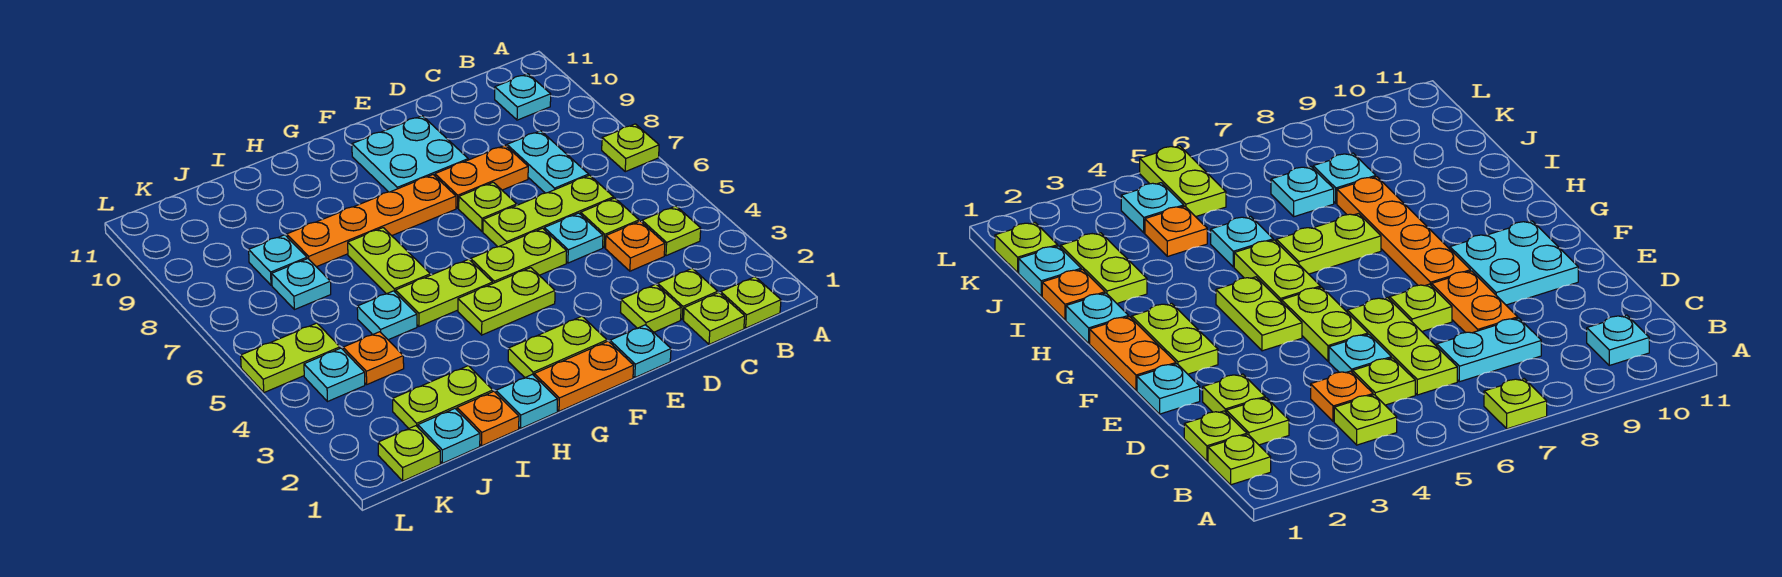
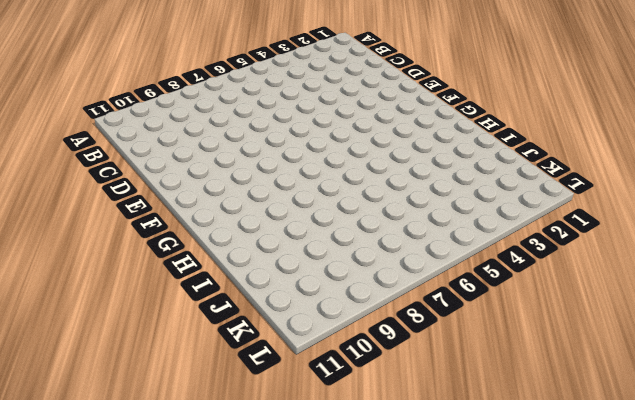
none -> lime plate A7 level 1
none -> lime plate B1 level 1
none -> lime plate B4 level 1
none -> cyan plate B10 level 1

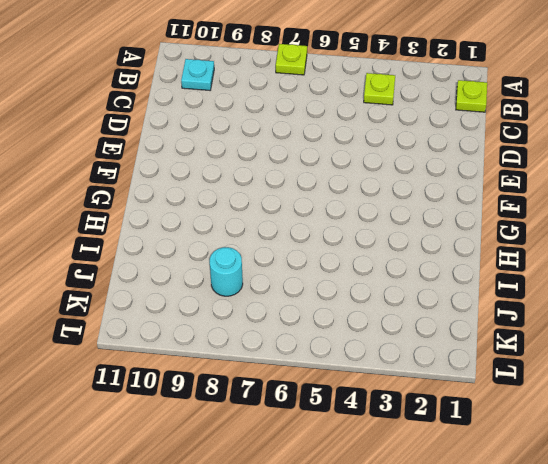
cyan round brick J8 level 1 -> cyan plate J8 level 1
none -> lime plate C1 level 1
none -> lime plate C2 level 1
none -> orange plate C4 level 1
none -> lime plate C5 level 1

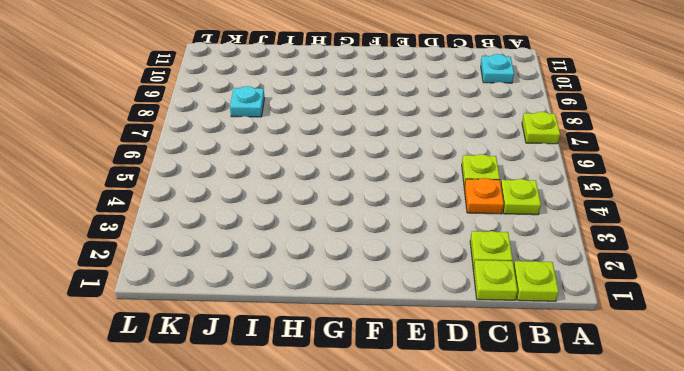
none -> lime plate C6:E6 level 1
none -> cyan plate C7:C8 level 1
none -> lime plate D2 level 1
none -> cyan plate D5 level 1

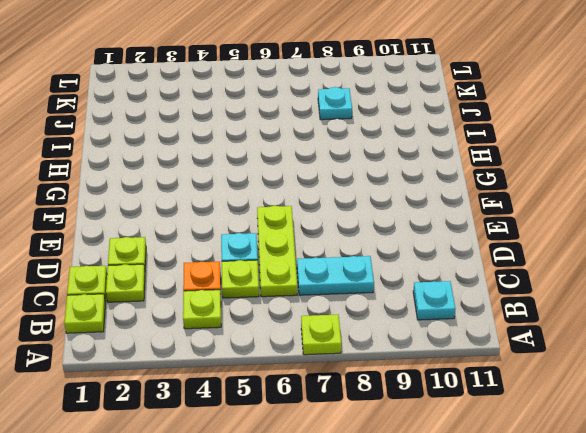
none -> orange plate D8:E8 level 1
none -> cyan plate E1 level 1
none -> lime plate E5:F5 level 1
none -> lime plate E7 level 1

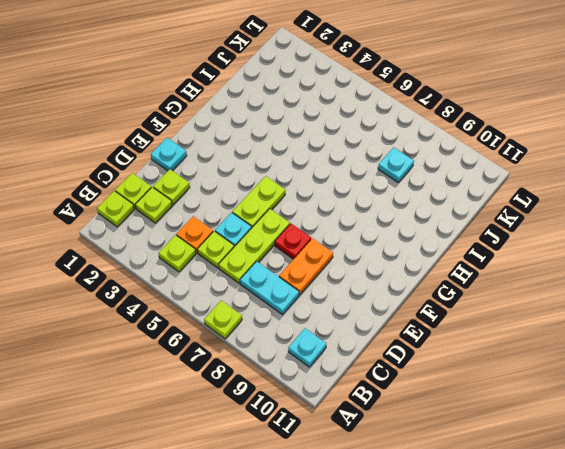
red plate E7 level 1 -> lime plate E7 level 1
none -> cyan plate E9:F10 level 1
none -> orange plate F1:G1 level 1
none -> lime plate F2:G2 level 1
none -> lime plate F4:G4 level 1

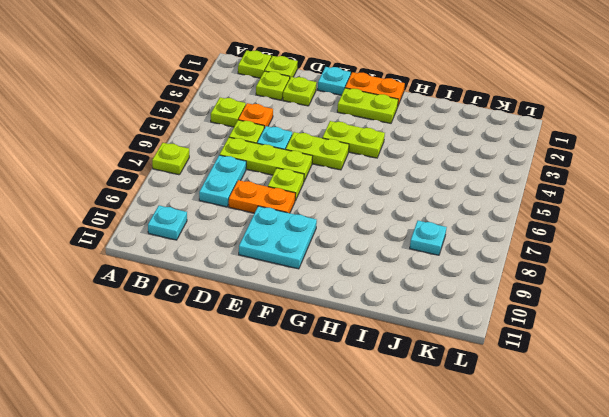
none -> orange plate F8:I8 level 1
none -> lime plate G5:H5 level 1
none -> cyan plate H1 level 1
none -> lime plate H6:H7 level 1

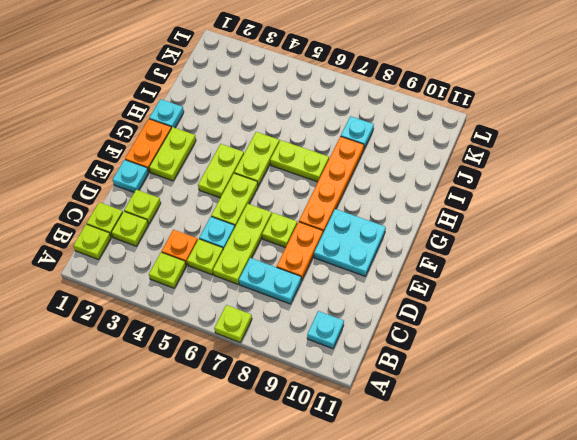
none -> orange plate I1 level 1
none -> lime plate I2:J2 level 1
none -> cyan plate I5 level 1
none -> cyan plate J1 level 1

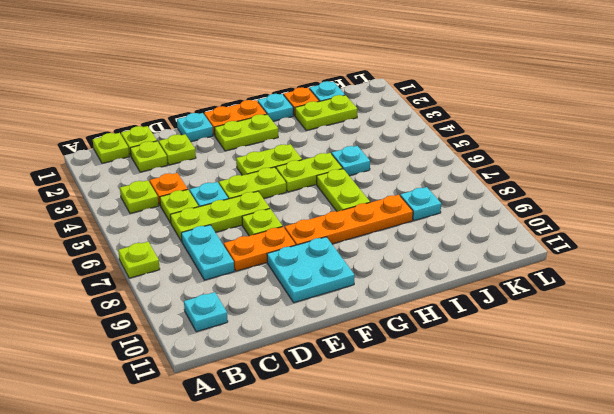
none -> orange plate J4 level 1
none -> cyan plate J7 level 1
none -> lime plate K1 level 1
none -> cyan plate K4 level 1

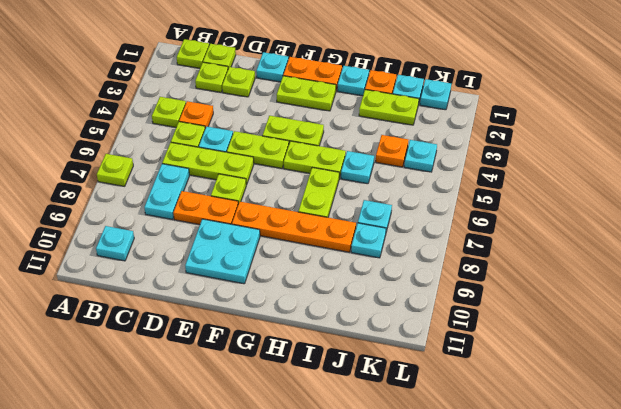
cyan plate K1 level 1 -> lime plate K1 level 1
none -> lime plate K5:L5 level 1

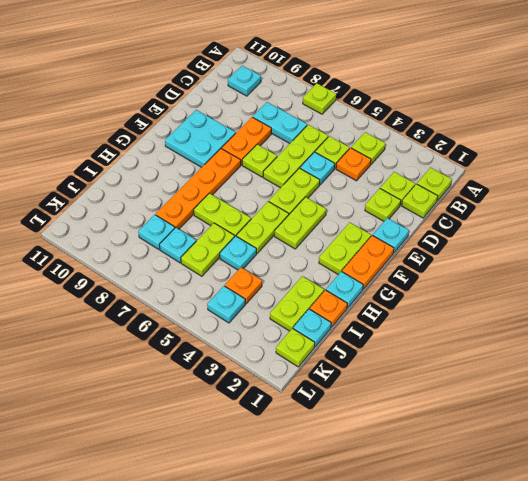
lime plate I6:J6 level 1 -> lime plate K5:L5 level 1

